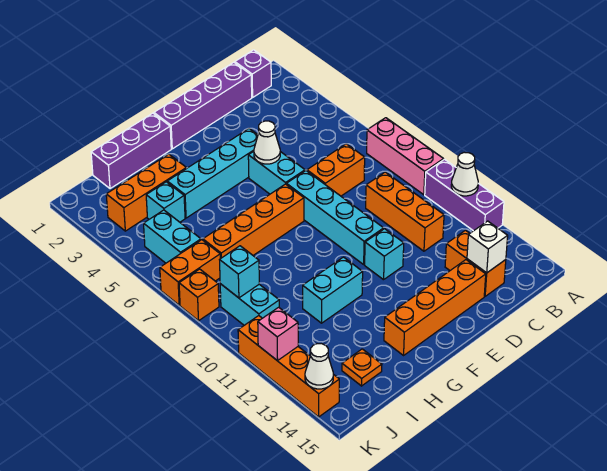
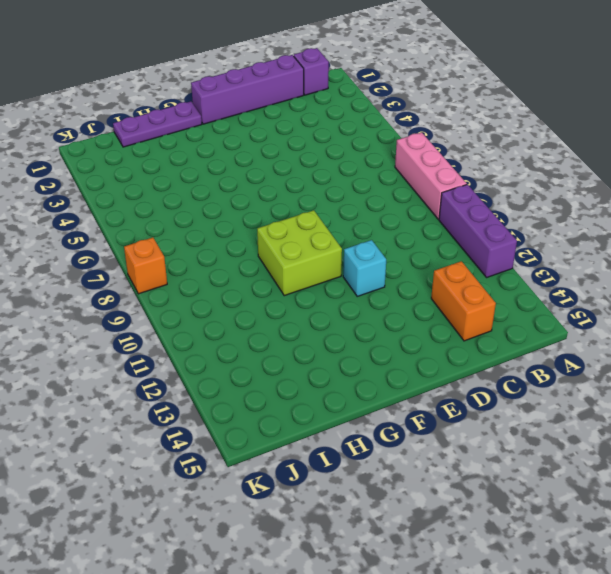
lime brick F9:G10 level 1 -> none
purple plate G1:I1 level 1 -> purple brick G1:I1 level 1
none -> orange brick C7:D7 level 1
none -> orange brick C9:C11 level 1
none -> orange brick D14:G14 level 1

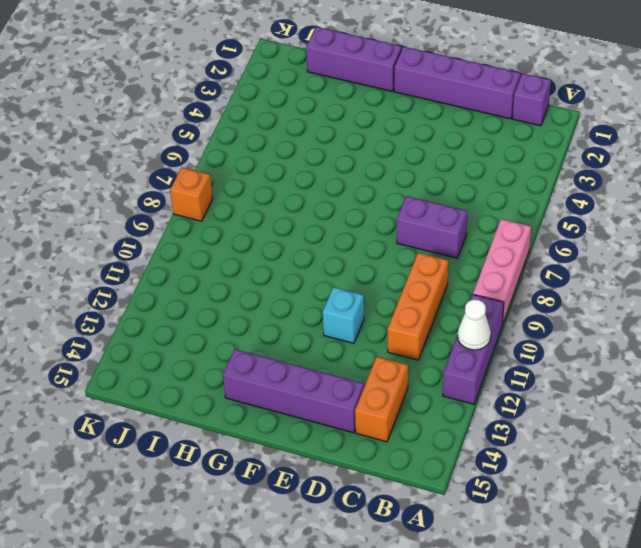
purple brick C7:D7 level 1 -> orange brick C7:D7 level 1
purple brick D14:G14 level 1 -> orange brick D14:G14 level 1
none -> cyan brick E4:H4 level 1
none -> cyan brick E5:E6 level 1
none -> cyan brick E7:E10 level 1

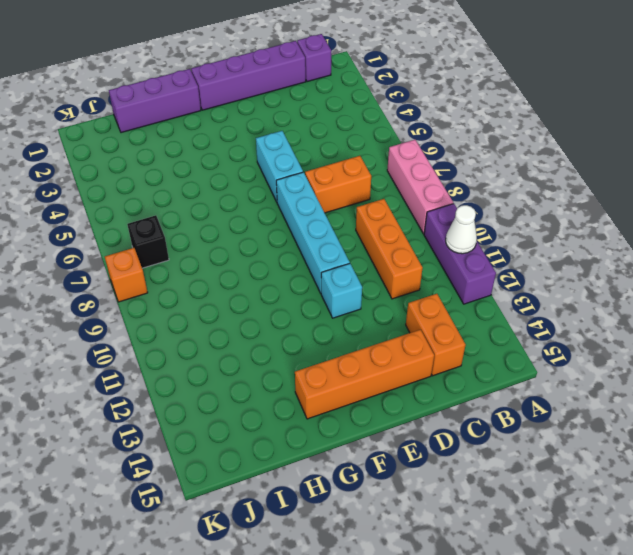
black brick J7 level 1 -> orange brick J7:K7 level 1
none -> cyan brick E4:H4 level 1
none -> orange brick F7:I7 level 1
none -> cyan brick G11:H11 level 1

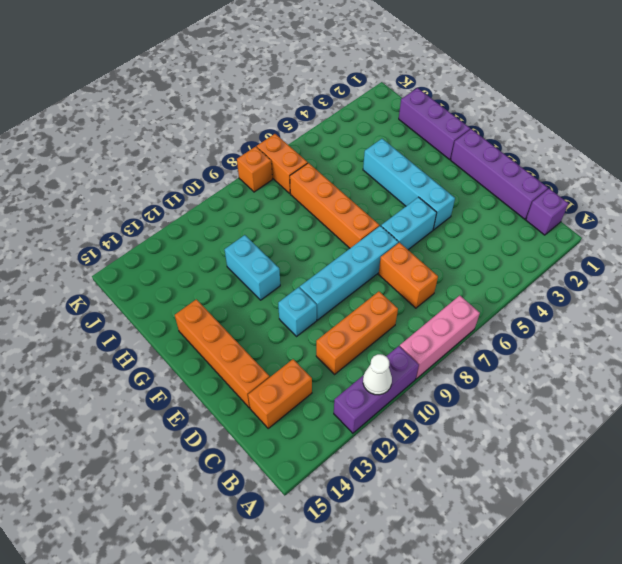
none -> orange brick H3:J3 level 1
none -> cyan brick I4 level 1
none -> orange plate I14 level 1

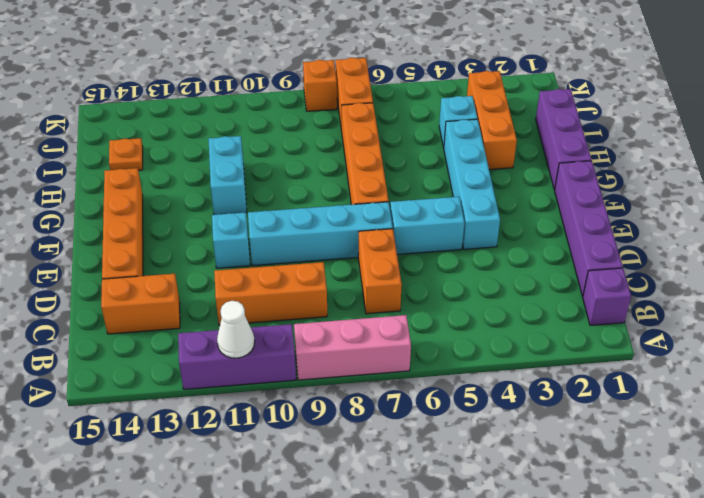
none -> cyan brick J5:J6 level 1
none -> cyan brick J9:J10 level 1
none -> orange brick K11:K14 level 1

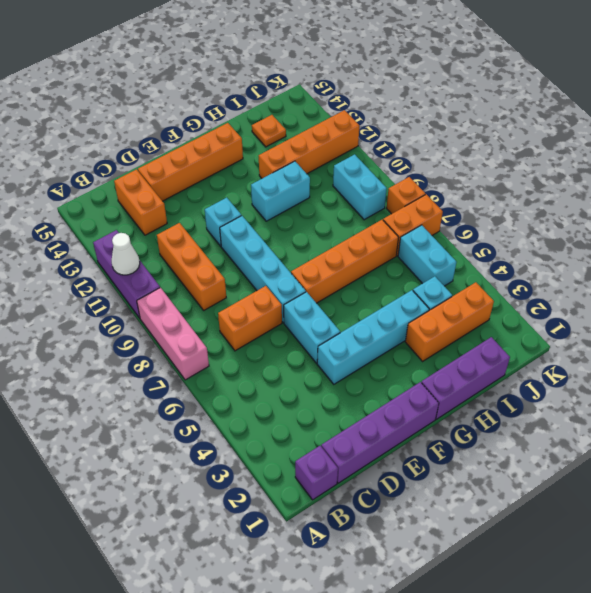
orange brick H12:K12 level 1 -> orange brick K11:K14 level 1
none -> white brick C14 level 2
none -> white cone E5 level 2
none -> cyan brick J9 level 2

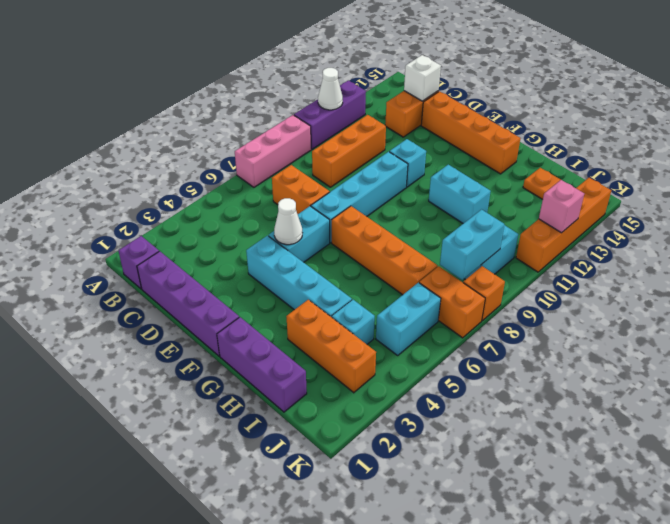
cyan brick J8:J9 level 2 -> cyan brick J9 level 2
none -> white cone K14 level 2

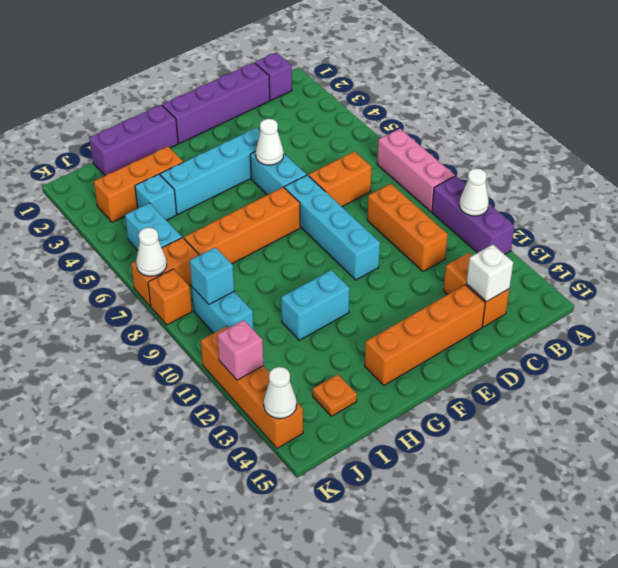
white cone K7 level 2 -> none
none -> cyan brick E11 level 1

